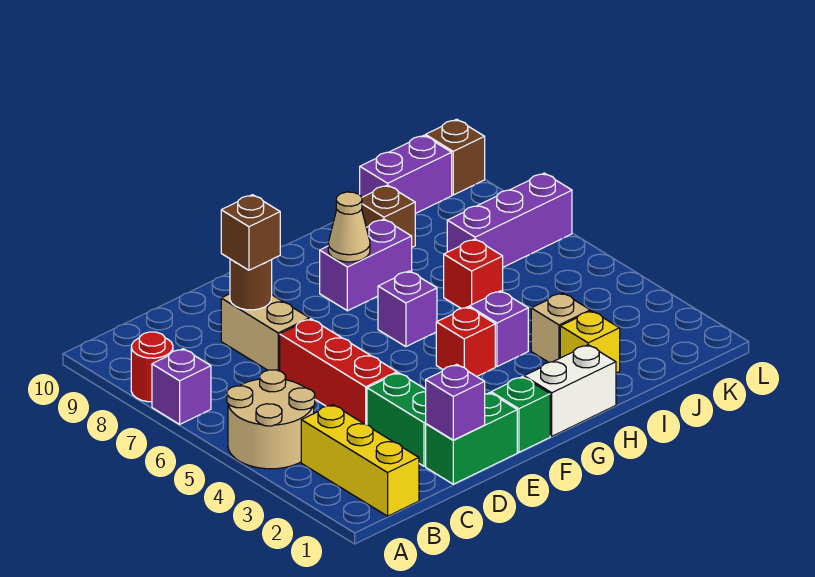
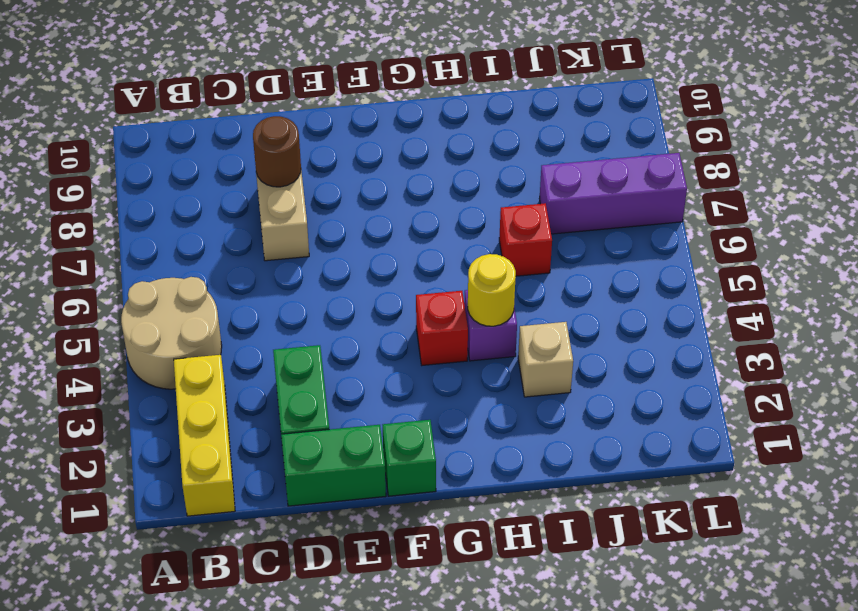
yellow round brick H4 level 2 -> none
none -> purple brick A7 level 1
none -> red round brick A8 level 1
none -> red brick D4:D6 level 1

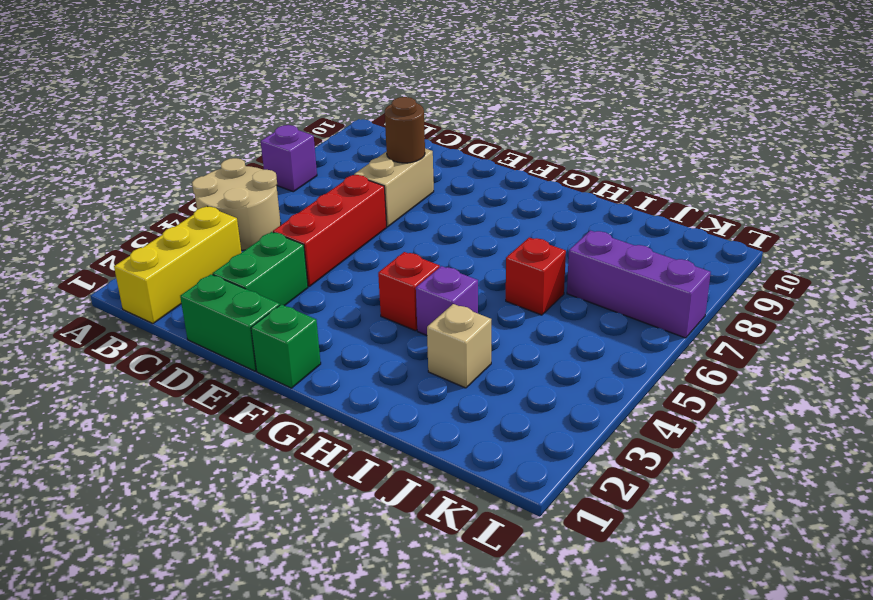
none -> red round brick A8 level 1
none -> white brick G1:H1 level 1
none -> purple brick G6 level 1

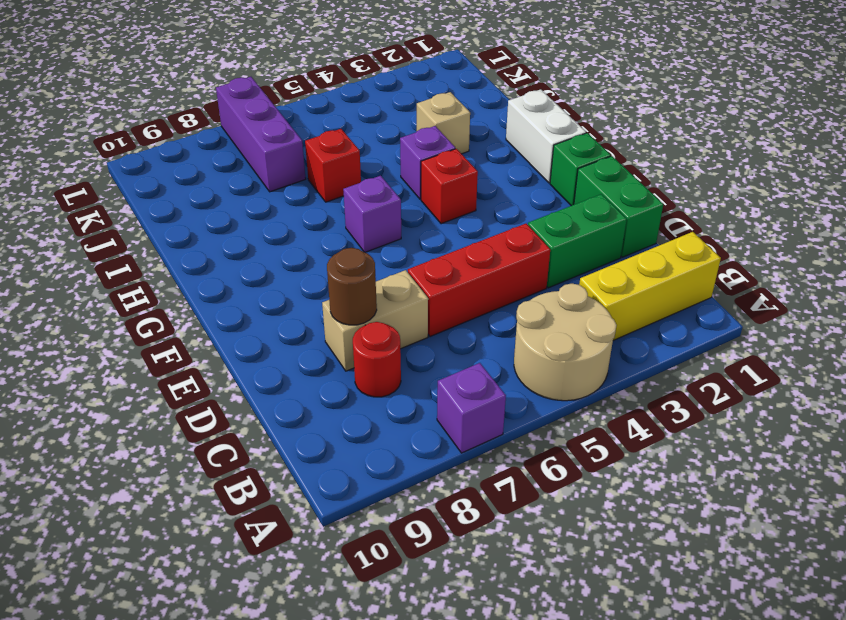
red round brick C8 level 1 -> red round brick A8 level 1
none -> purple brick G8:H8 level 1
none -> yellow brick I2 level 1
none -> brown brick I9 level 1

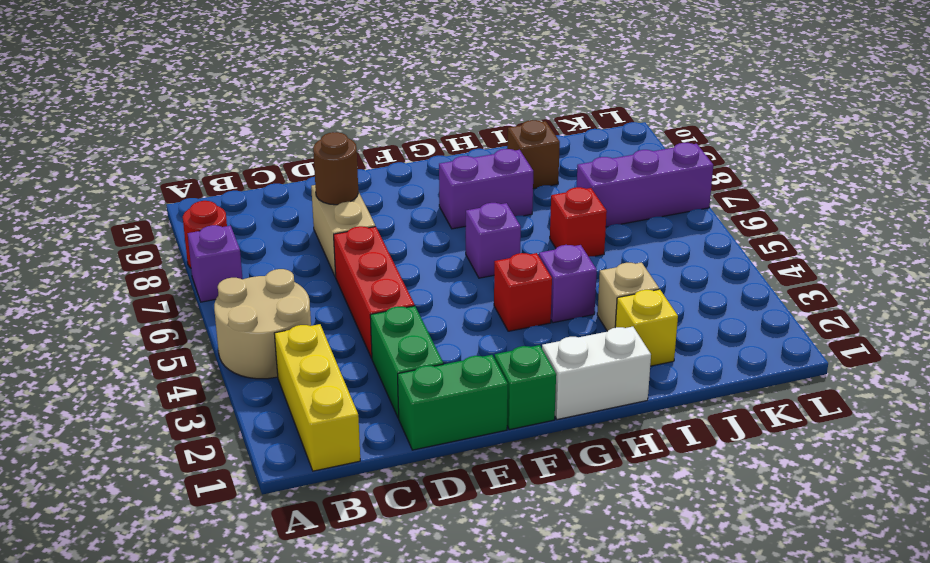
none -> purple brick J10:K10 level 1
none -> brown brick L10 level 1
none -> purple brick D1 level 2

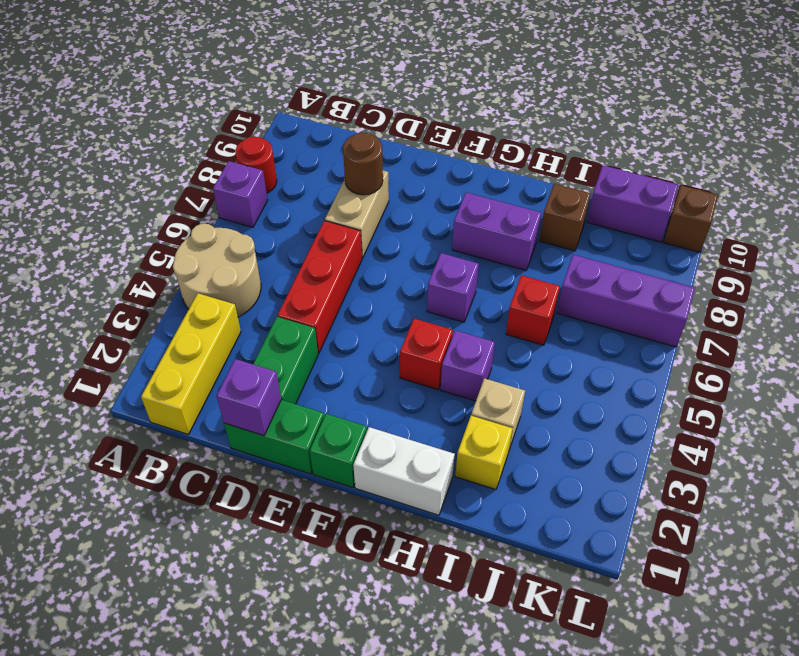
none -> tan cone G8 level 2
none -> brown brick D8 level 3

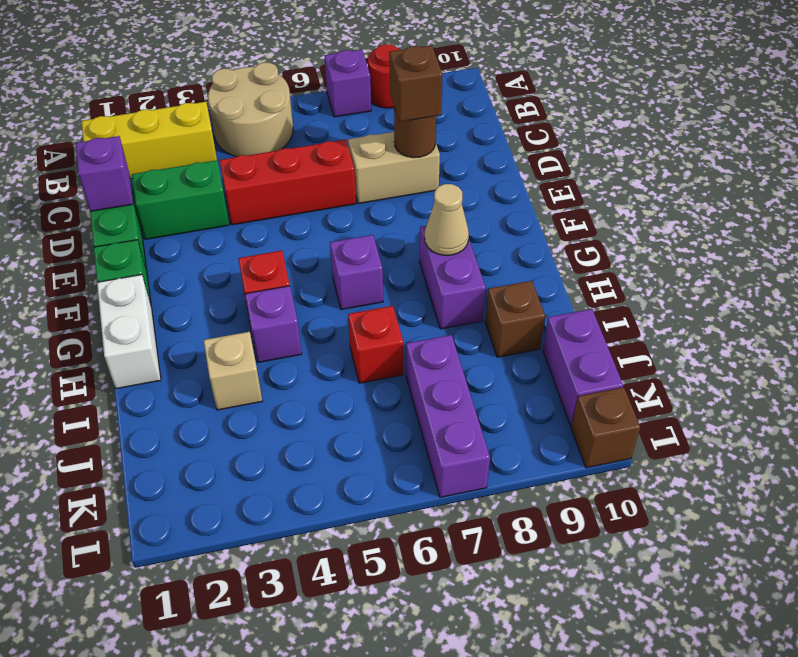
none -> yellow brick I2 level 1

